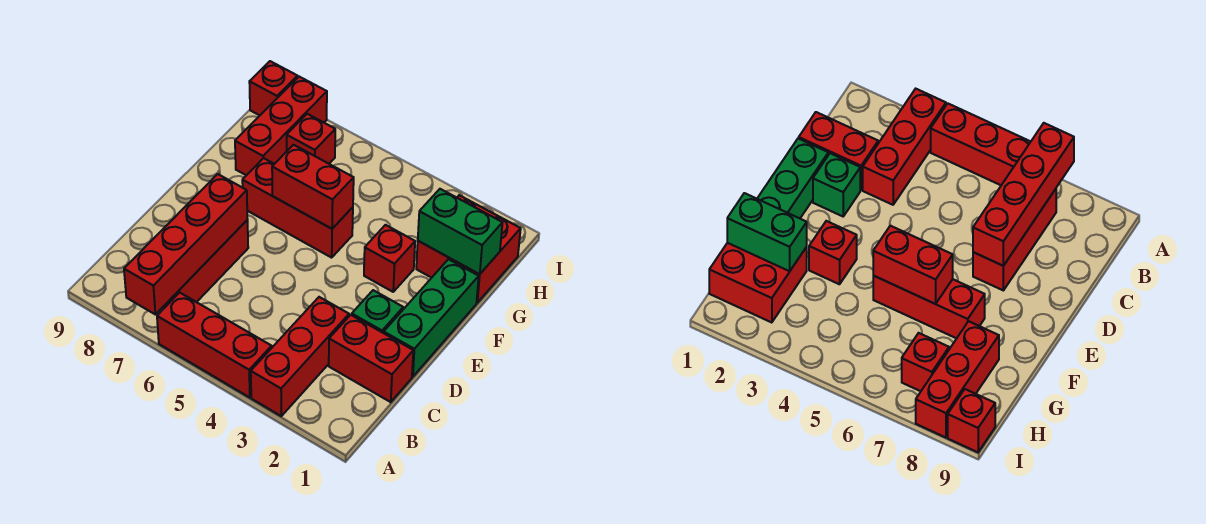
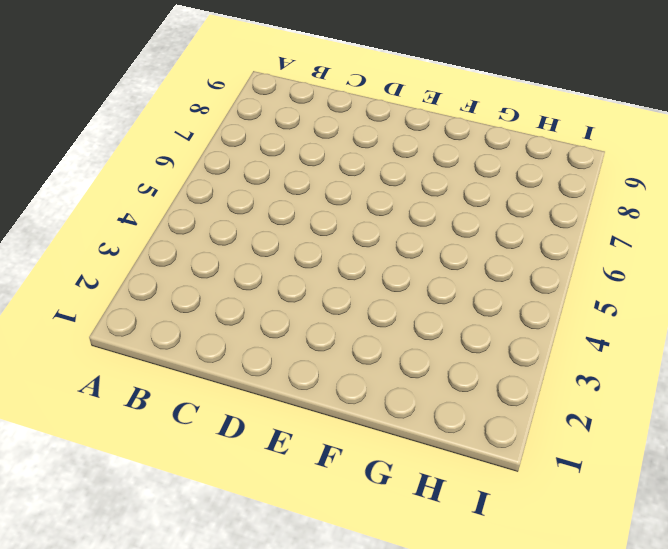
none -> red brick A3:C3 level 1
none -> red brick A4:A6 level 1
none -> red brick B7:D7 level 1

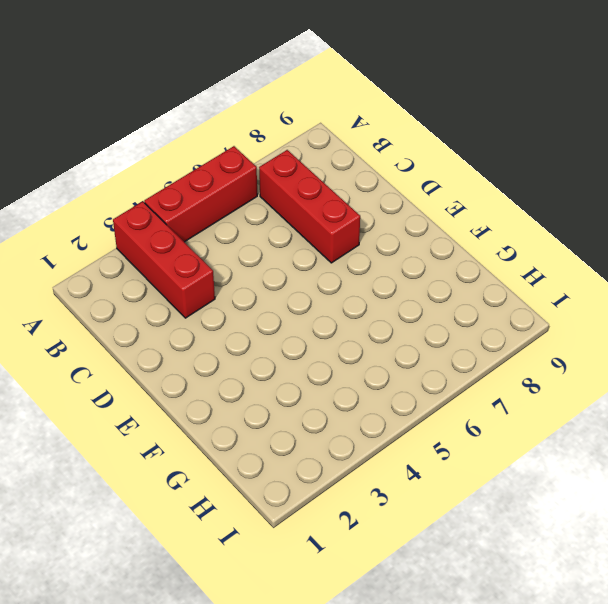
none -> red brick C1:C2 level 1
none -> green brick D1:F1 level 1
none -> green brick D2 level 1

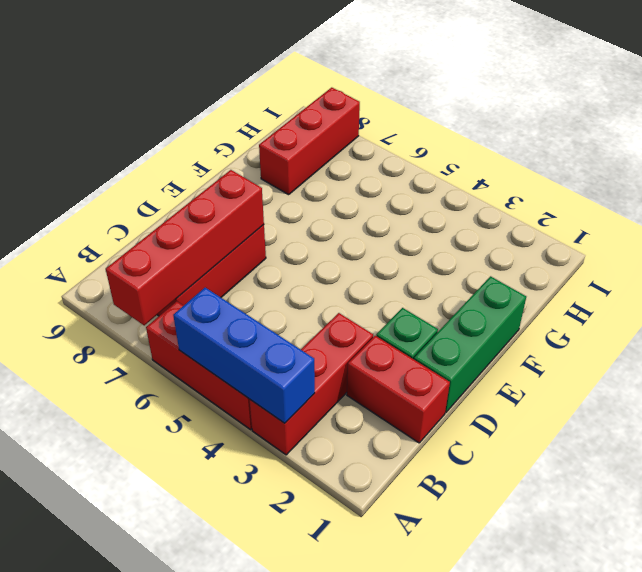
blue brick A3:A5 level 2 -> none
none -> red brick F3 level 1
none -> red brick F5:F7 level 1
none -> red brick G1:H2 level 1

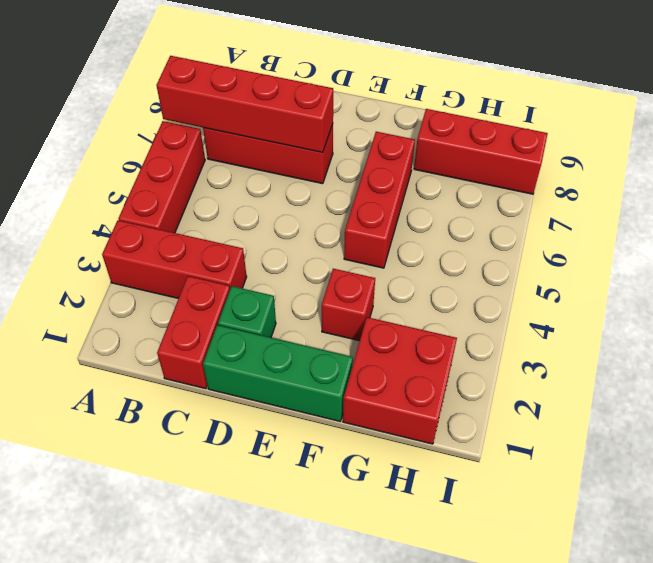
none -> red brick H7 level 1
none -> red brick I9 level 1
none -> red brick F5:F6 level 2

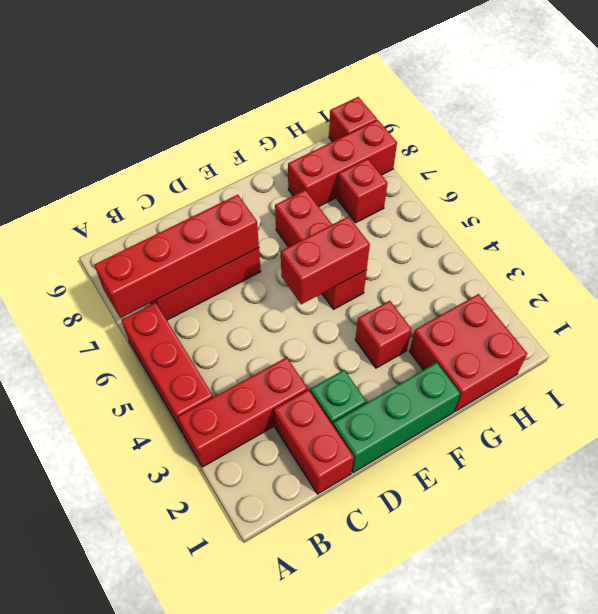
red brick E5:F5 level 2 -> red brick F5:F6 level 2
none -> green brick G1:G2 level 2

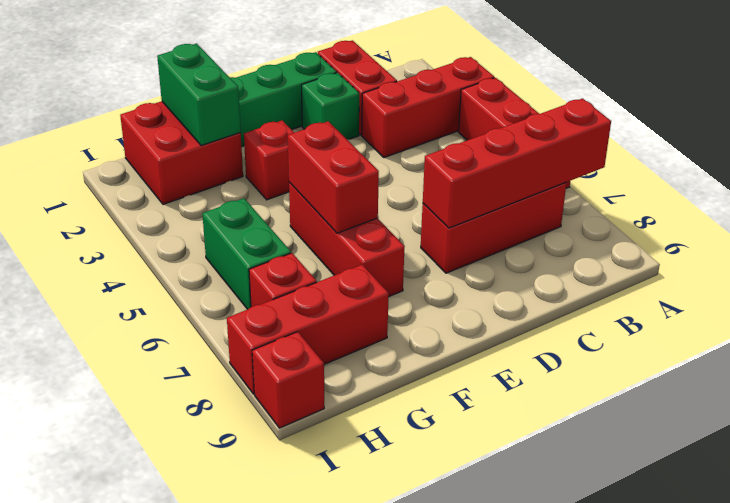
green brick H5:H6 level 1 -> none

